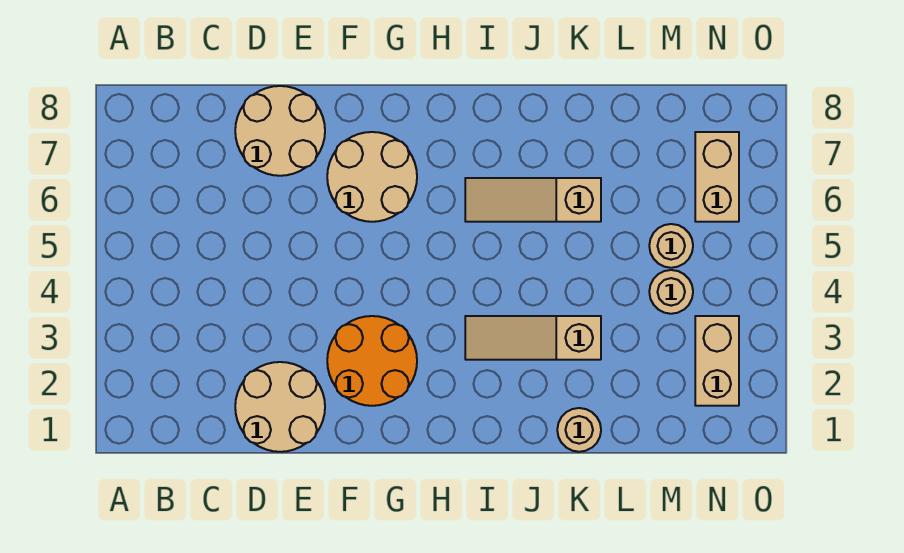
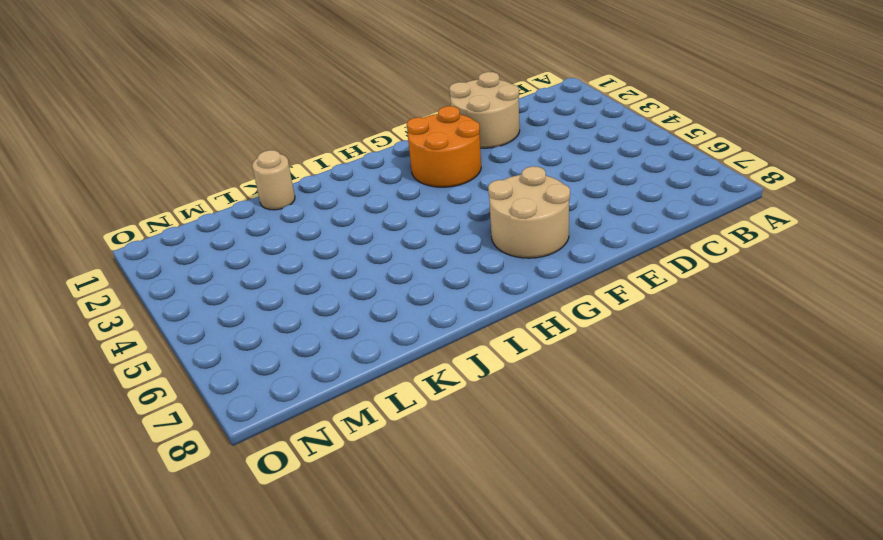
none -> tan round brick D7:E8 level 1
none -> tan slope I3:K3 level 1 top K

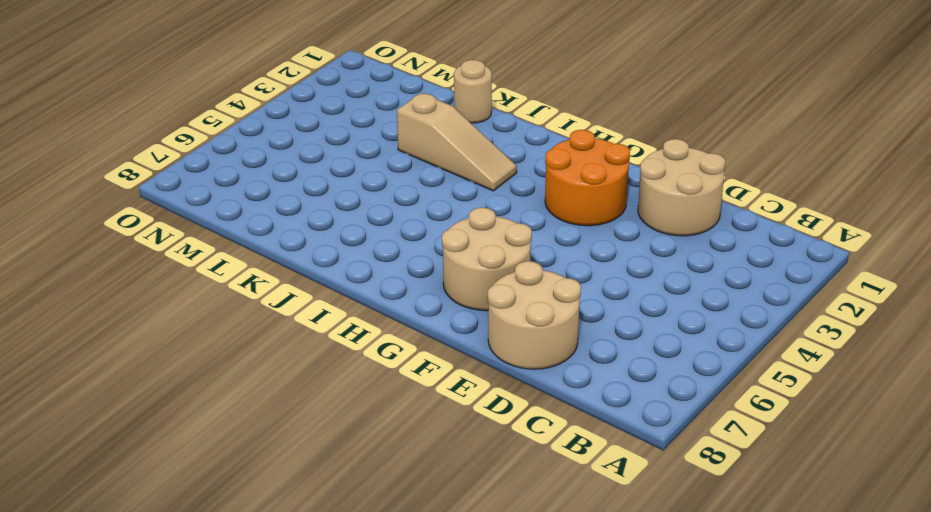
none -> tan slope I6:K6 level 1 top K
none -> tan round brick M4 level 1

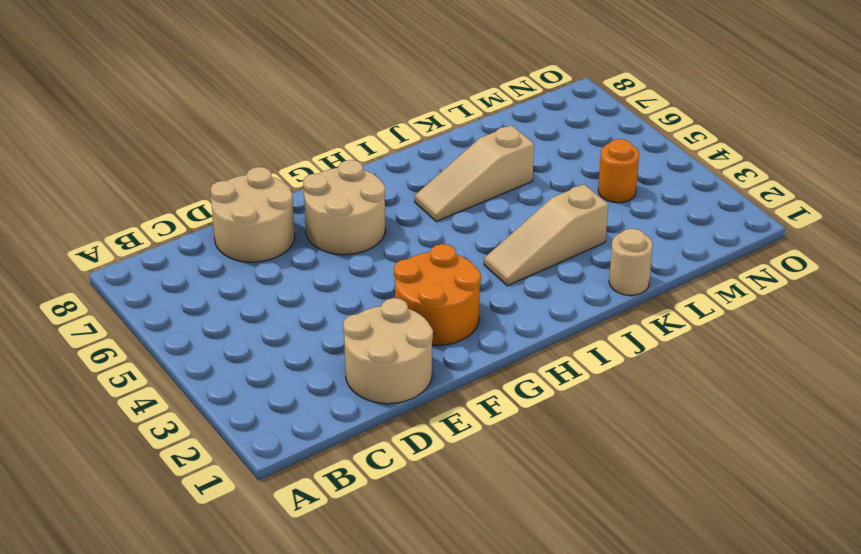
orange round brick M4 level 1 -> tan round brick M4 level 1
none -> tan round brick M5 level 1
none -> tan brick N2:N3 level 1

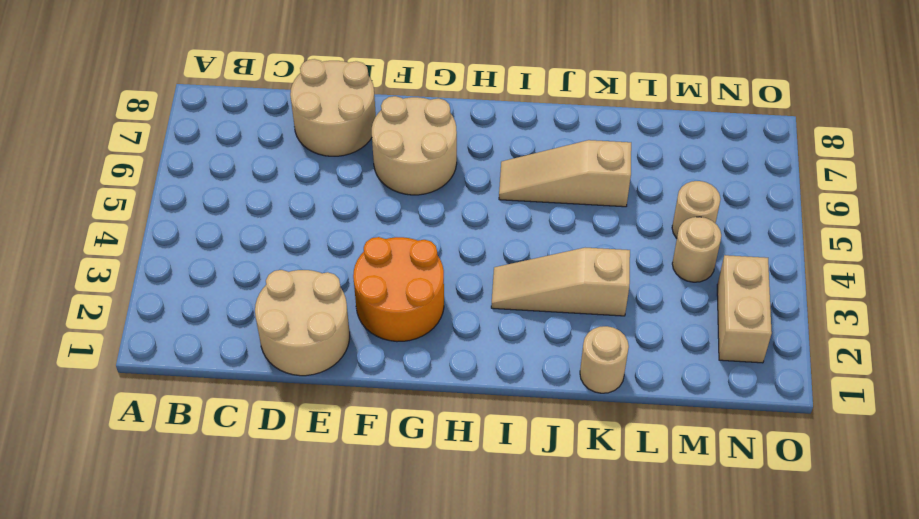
none -> tan brick N6:N7 level 1

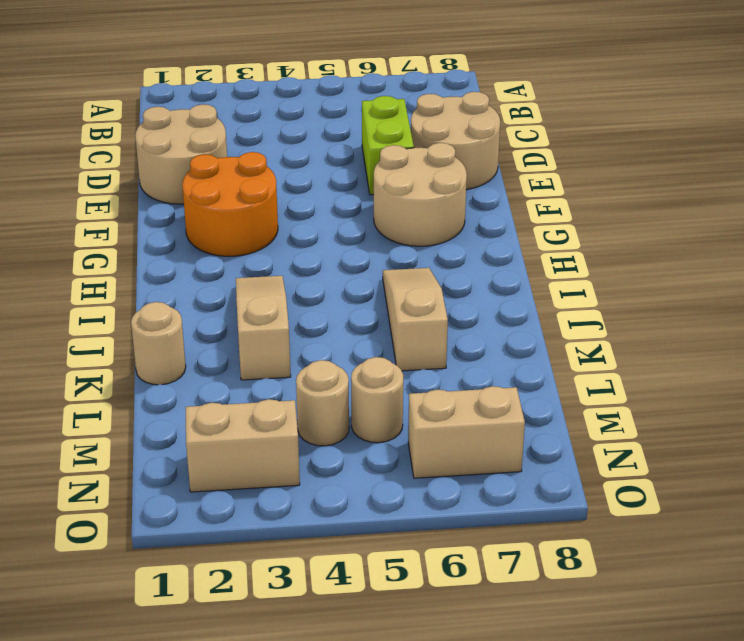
lime brick D6:E6 level 1 -> none

